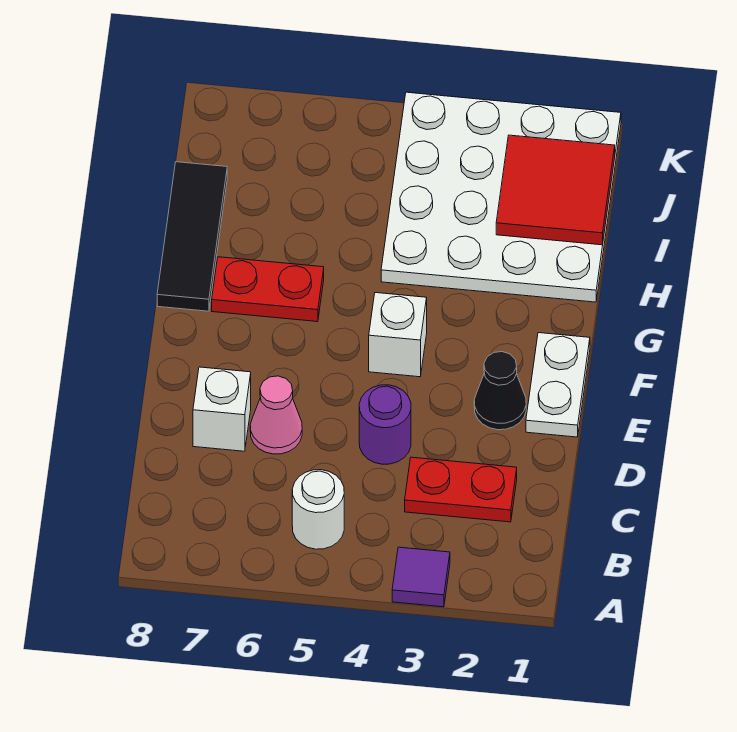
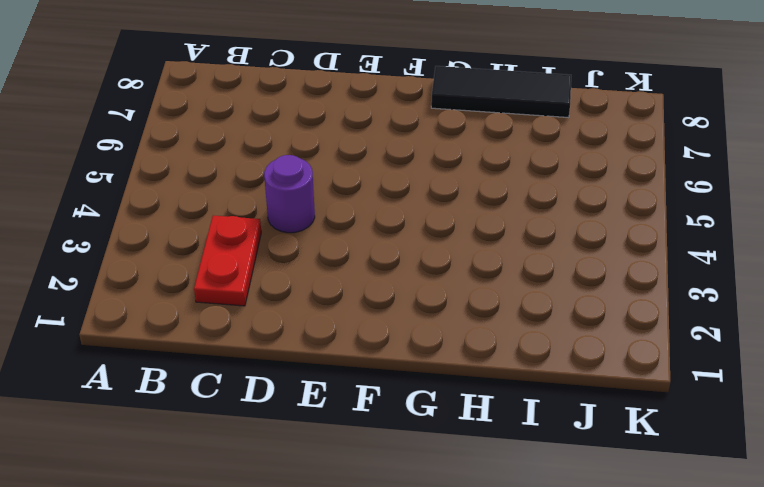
none -> purple tile A3 level 1
none -> white round brick B5 level 1
none -> pink cone D6 level 1

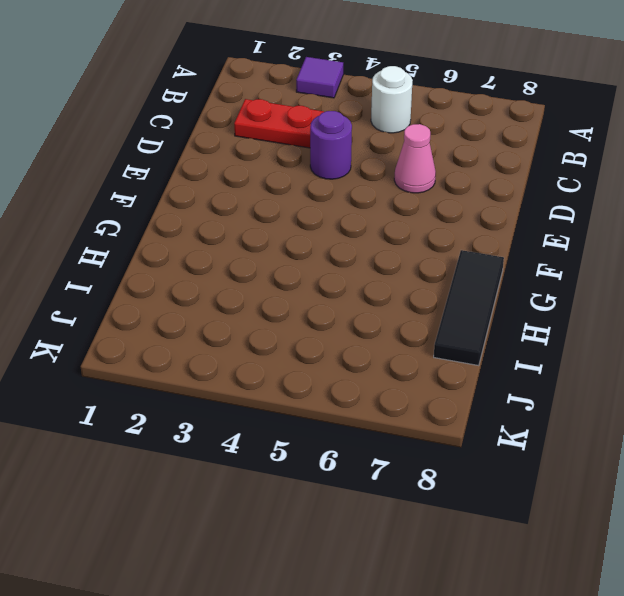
none -> white brick D7 level 1
none -> white plate E1:F1 level 1
none -> black cone E2 level 1

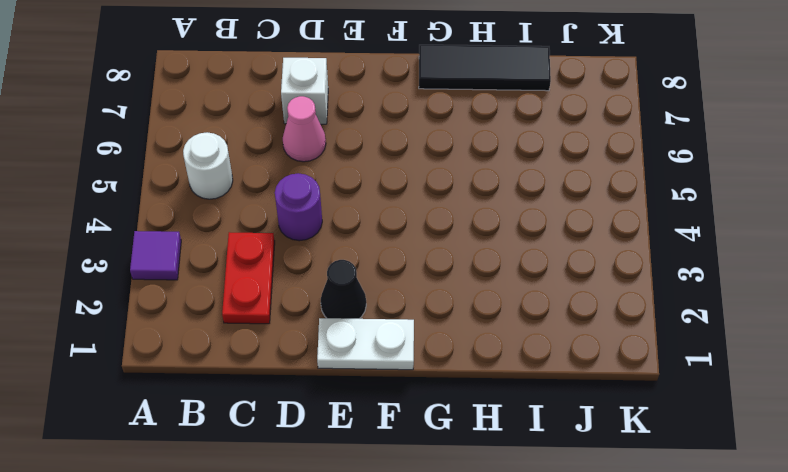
none -> white brick F4 level 1
none -> red plate G6:G7 level 1
none -> white plate H1:K4 level 1

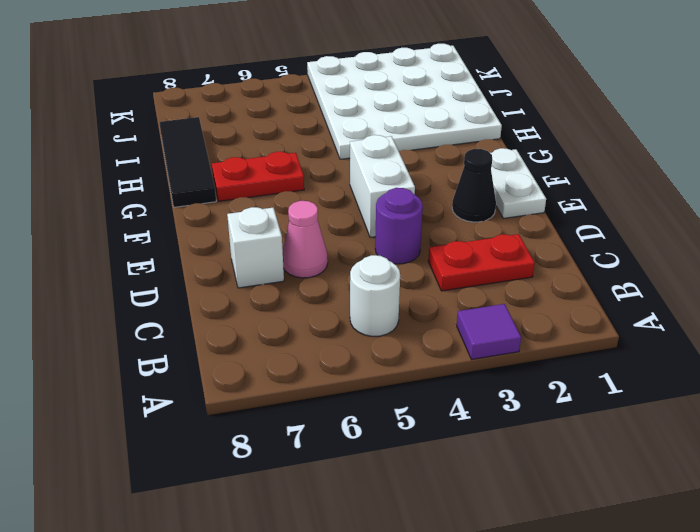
white brick E4:F4 level 1 -> white brick F4 level 1
none -> red tile I1:J2 level 2

